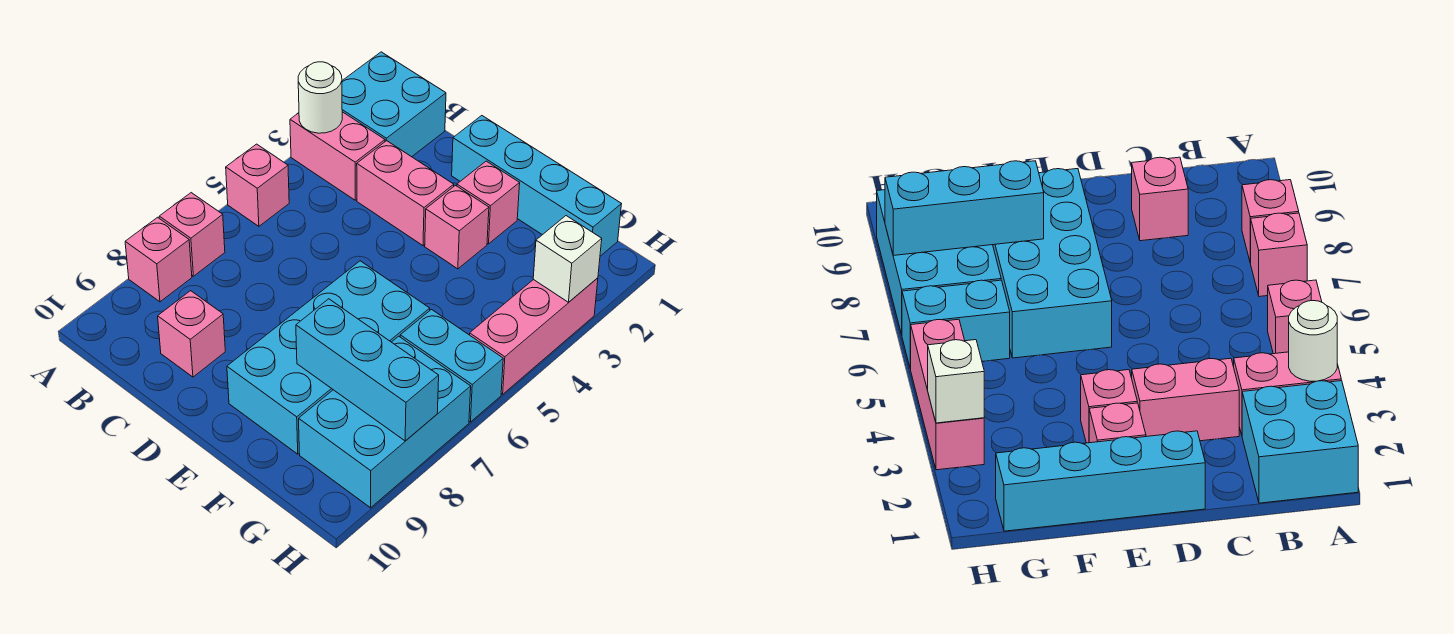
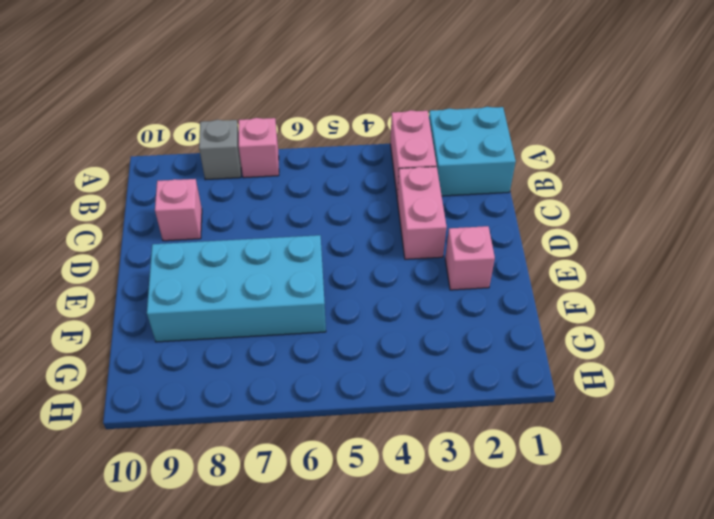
grey brick A8 level 1 -> pink brick A8 level 1
none -> pink brick A5 level 1
none -> cyan brick D1:G1 level 1
none -> pink brick E3 level 1

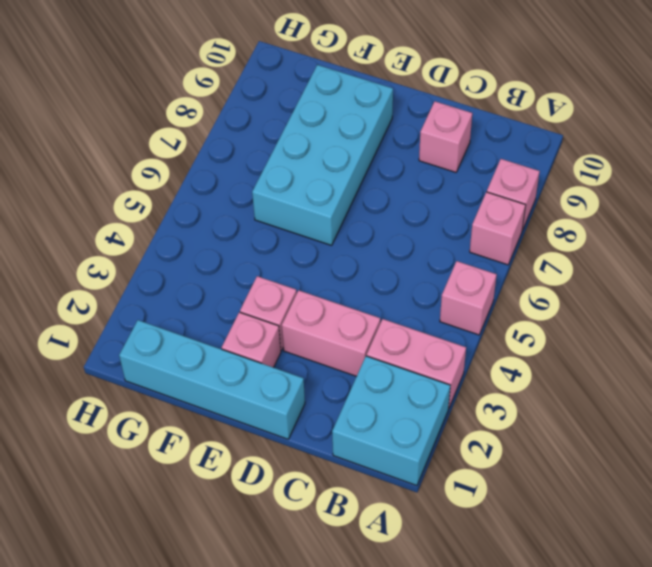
none -> cyan brick G6:H6 level 1
none -> cyan brick G7:H9 level 1
none -> pink brick H3:H5 level 1

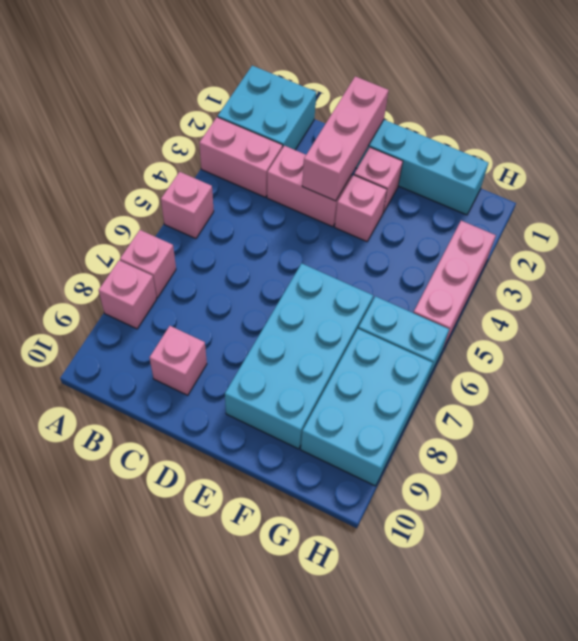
pink brick D1:D3 level 2 -> none
none -> white round brick A3 level 2
none -> cyan brick F8:H8 level 2
none -> white brick H3 level 2

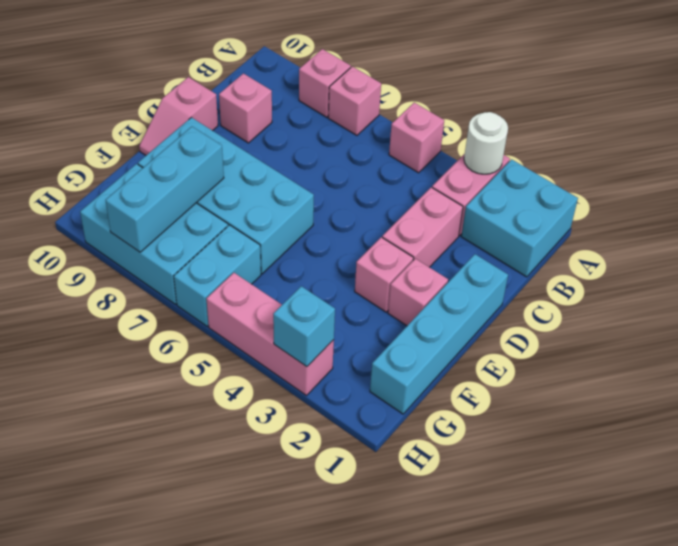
pink slope D10:E10 level 1 top D -> none
cyan brick H3 level 2 -> white brick H3 level 2

